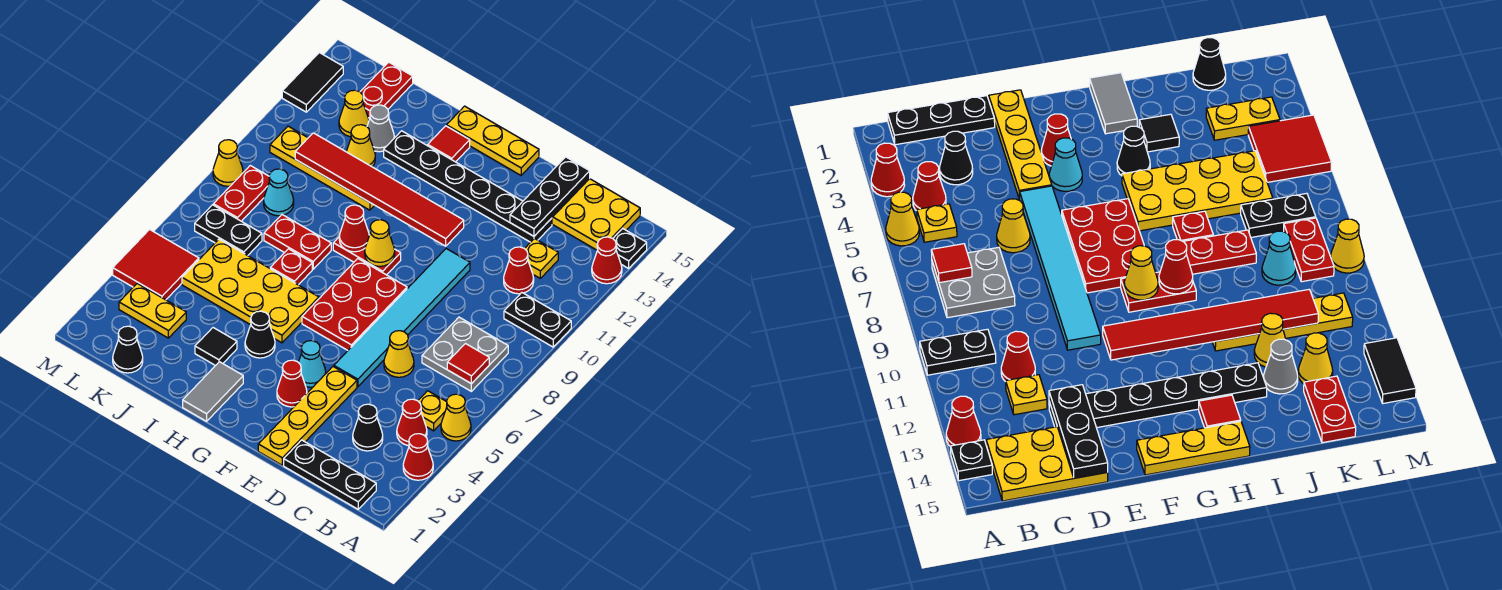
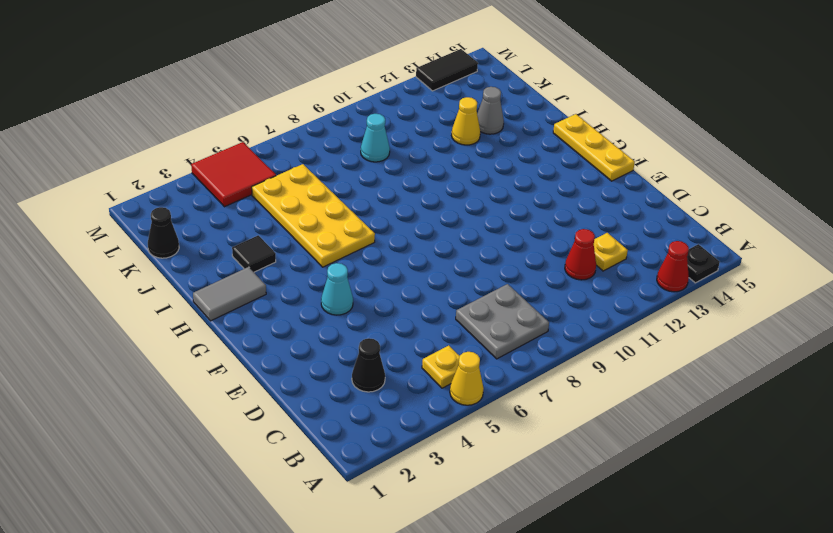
none -> red cone A3 level 1
none -> black plate A10:B10 level 1
none -> black plate B1:D1 level 1
none -> red cone B4 level 1

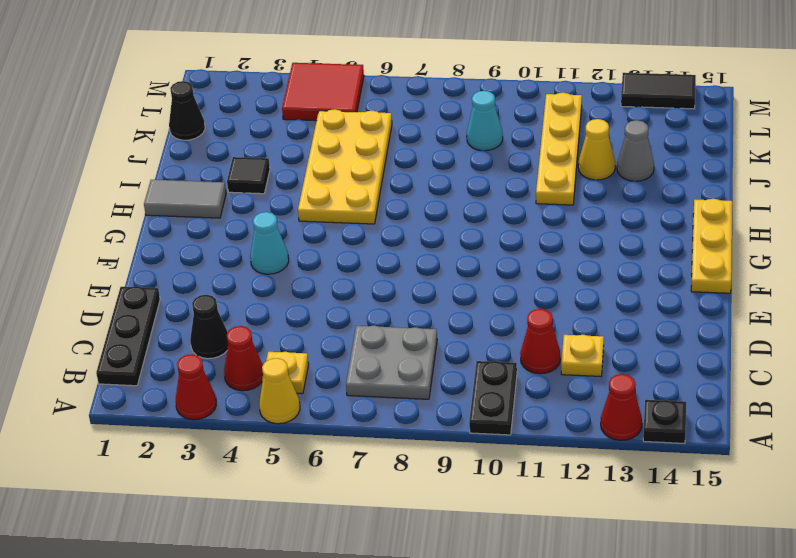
none -> yellow plate B14:D15 level 1
none -> yellow cone D6 level 1
none -> black plate D13:I13 level 1
none -> yellow plate E1:E4 level 1

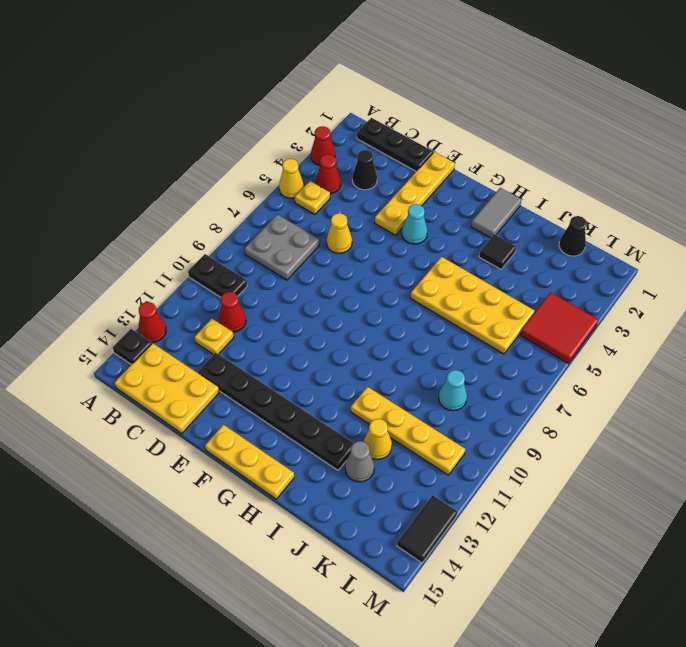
none -> cyan tile E5:E10 level 1
none -> red cone F3 level 1
none -> red plate F6:G8 level 1
none -> red plate G9:H9 level 1

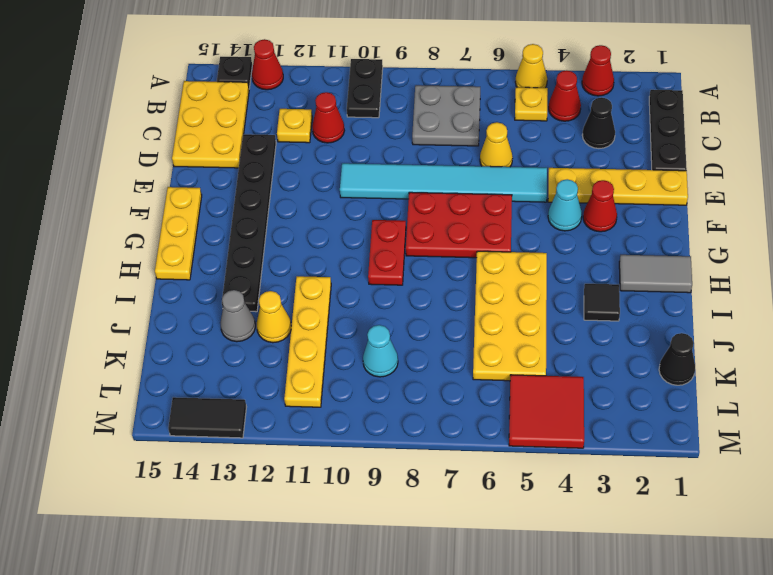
none -> black cone H4 level 1
none -> red tile H14 level 1
none -> red plate I7 level 1
none -> red plate I8:J8 level 1

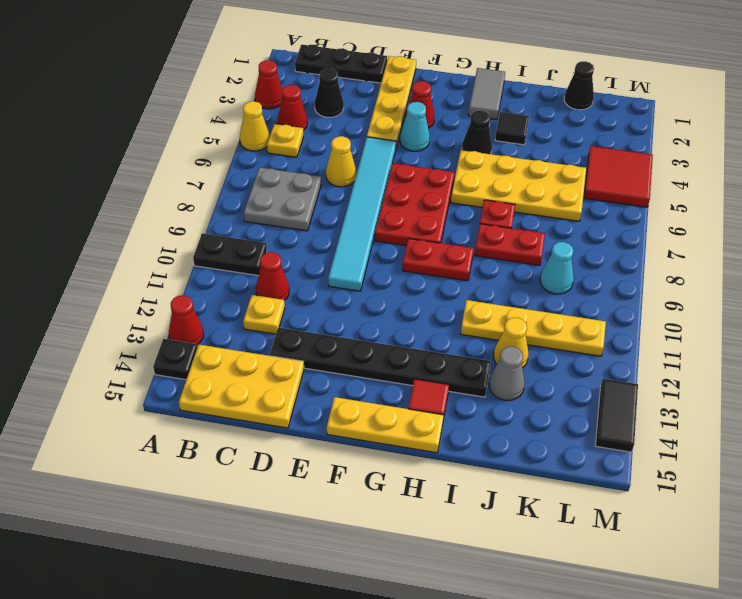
none -> yellow plate K3:L3 level 1
none -> black plate K7:L7 level 1
none -> yellow cone K13 level 1
none -> red plate K14:K15 level 1

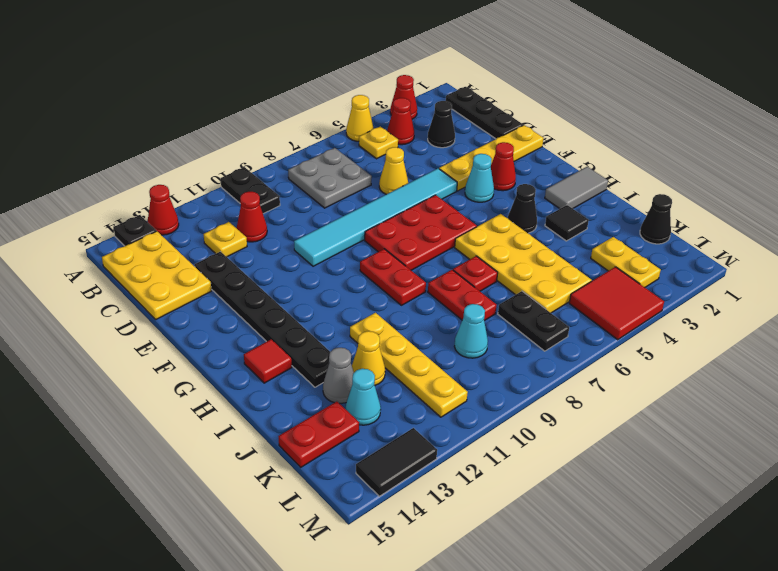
cyan cone K13 level 1 -> yellow cone K13 level 1
none -> yellow plate F15:H15 level 1
none -> red plate L8:L9 level 1
none -> yellow cone M9 level 1
none -> red tile B7 level 2

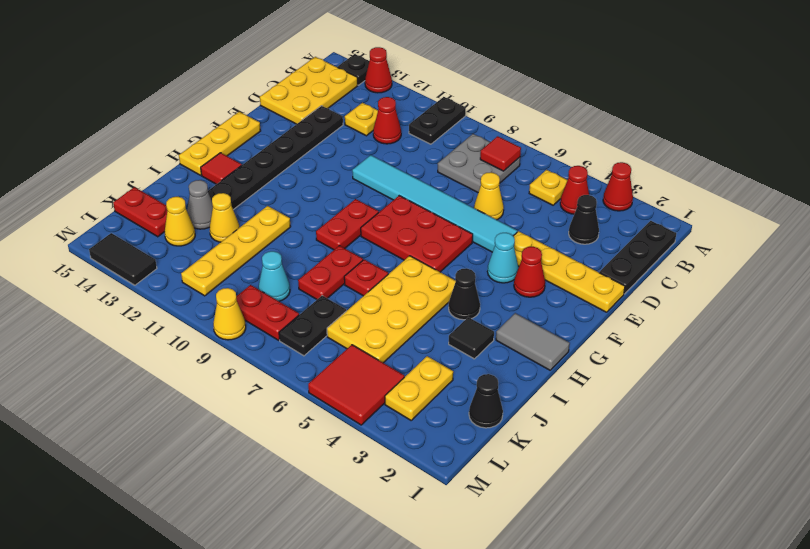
none -> yellow cone A5 level 1
none -> black plate D13:D15 level 2
none -> red tile F11:K11 level 2
none -> yellow cone G9 level 2

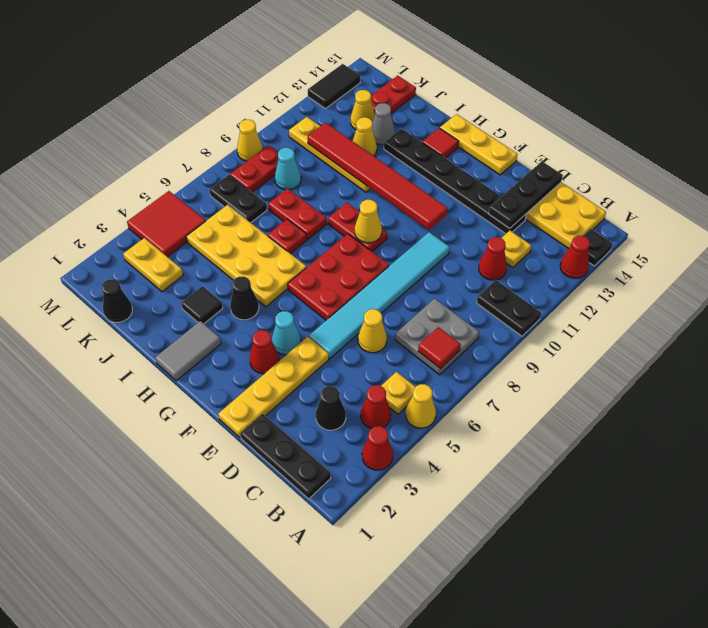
none -> red cone H9 level 2

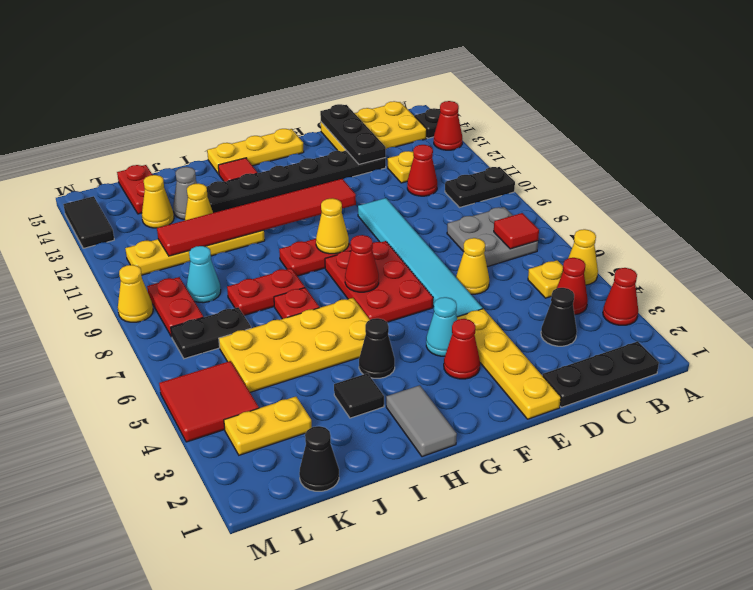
red cone G7 level 2 -> red cone H9 level 2

